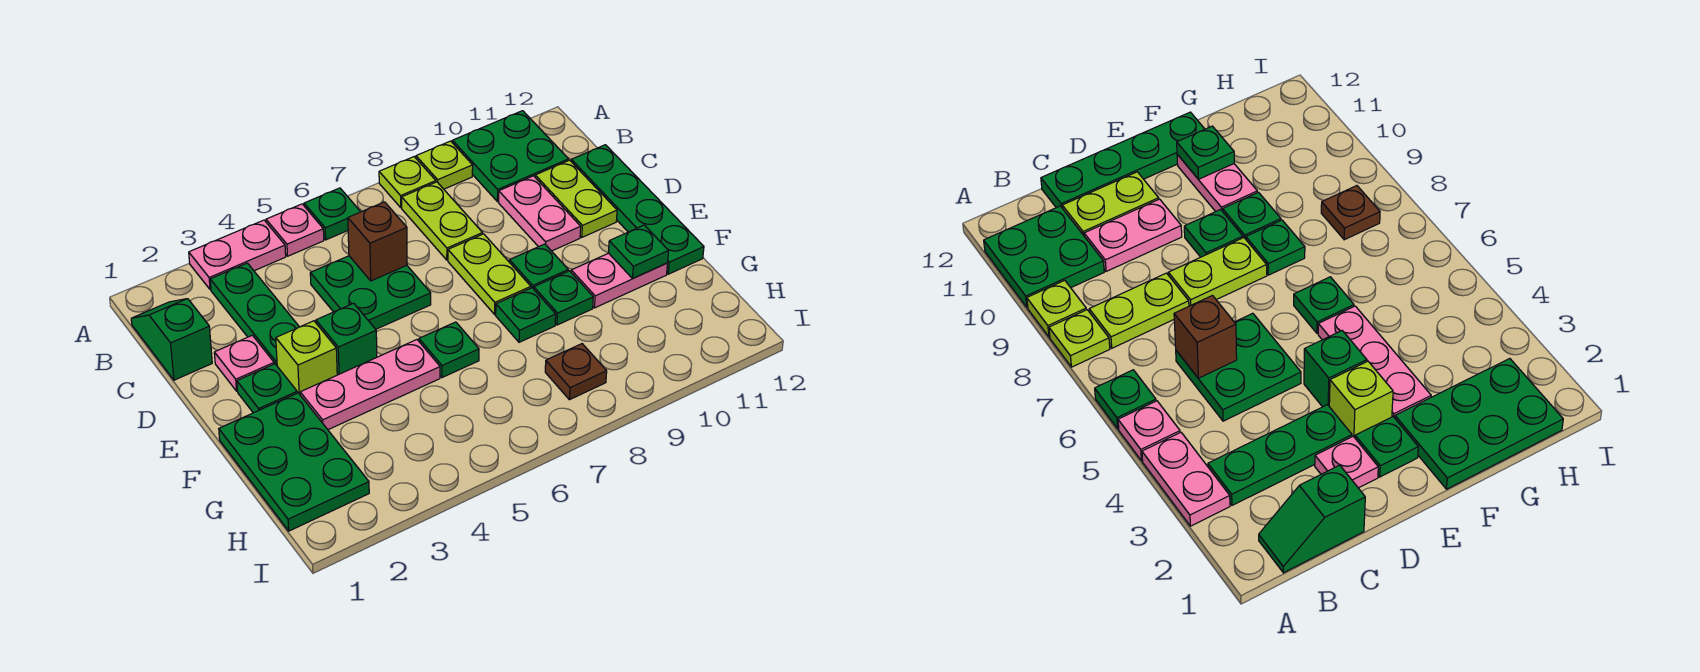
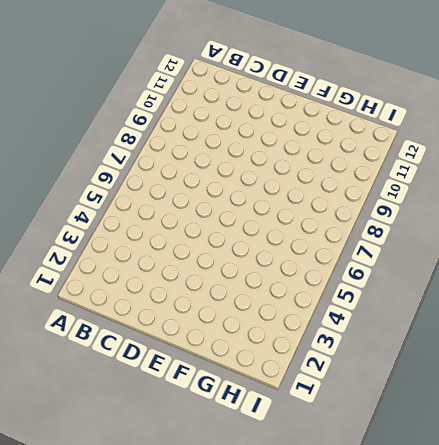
none -> pink plate A3:A4 level 1
none -> pink plate A5 level 1
none -> green plate A6 level 1

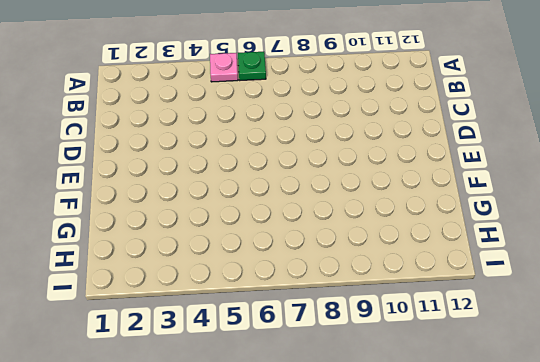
none -> pink plate A3:A4 level 1
none -> lime plate A8 level 1
none -> lime plate A9 level 1

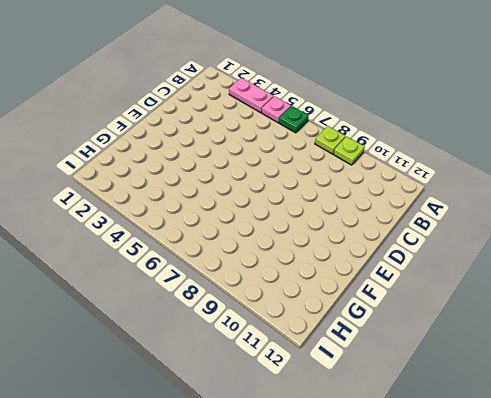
none -> green plate A10:B11 level 1
none -> green slope B1:C1 level 1 top C
none -> green plate B3:D3 level 1

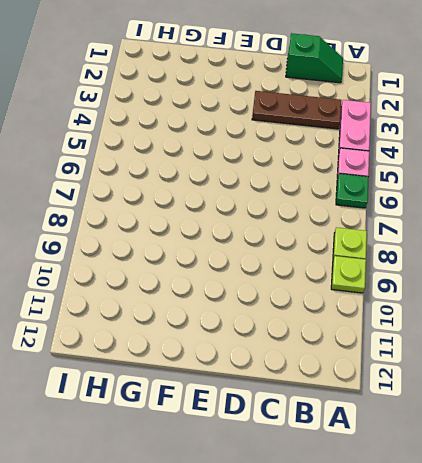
brown plate B3:D3 level 1 -> green plate B3:D3 level 1
none -> green plate A10:B11 level 1
none -> lime plate B8:C8 level 1
none -> green plate C5:D6 level 1

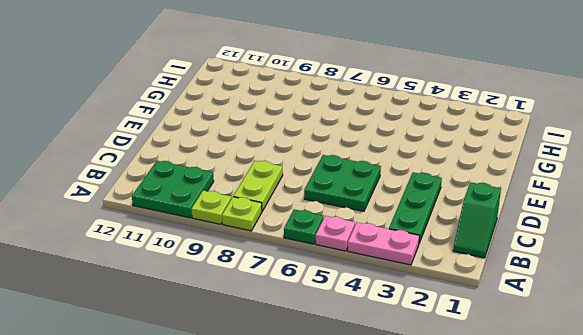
none -> pink plate C10:D10 level 1
none -> lime plate C11:D11 level 1
none -> green plate C12:F12 level 1

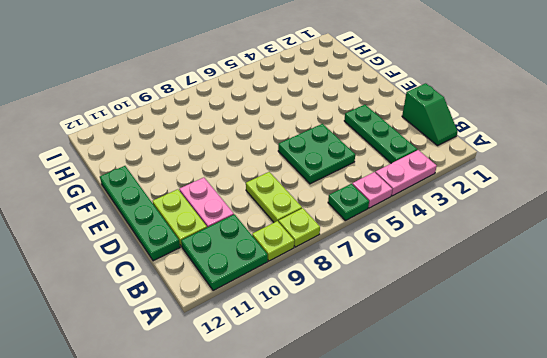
none -> pink plate D2 level 1
none -> lime plate D8:E8 level 1
none -> green plate E2 level 1

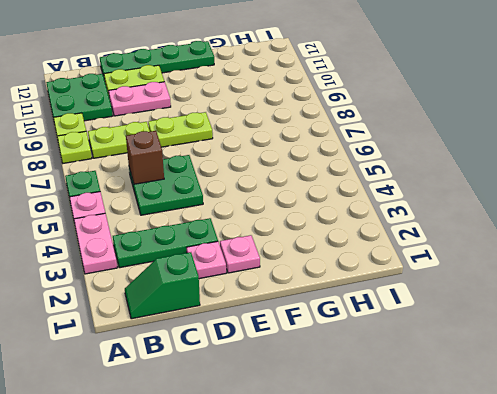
pink plate E2 level 1 -> green plate E2 level 1
none -> lime brick E3 level 1
none -> green brick E4 level 1
none -> green plate E9 level 1

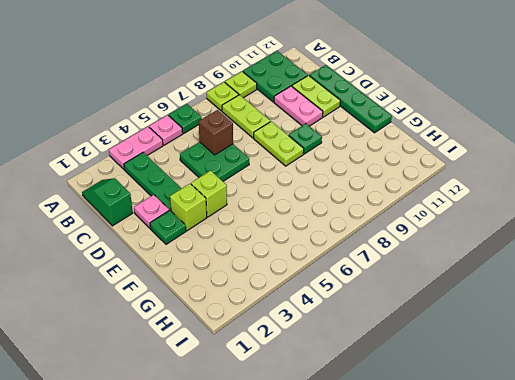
lime brick E4 level 1 -> green brick E4 level 1
none -> green plate F1:H2 level 1
none -> pink plate F3:F5 level 1
none -> green plate F6 level 1

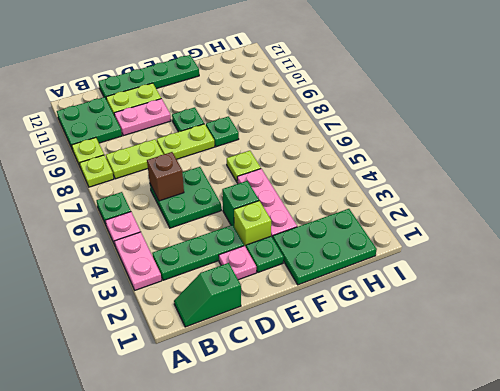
lime plate F6 level 1 -> green plate F6 level 1
none -> green plate F9 level 1
none -> pink plate F10:F11 level 1
none -> brown plate H8 level 1

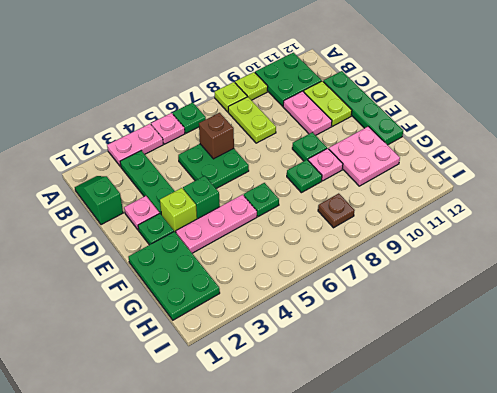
pink plate F9 level 1 -> green plate F9 level 1
pink plate F10:G11 level 1 -> pink plate F10:F11 level 1
none -> lime plate D8:E8 level 1
none -> green plate F11 level 2

